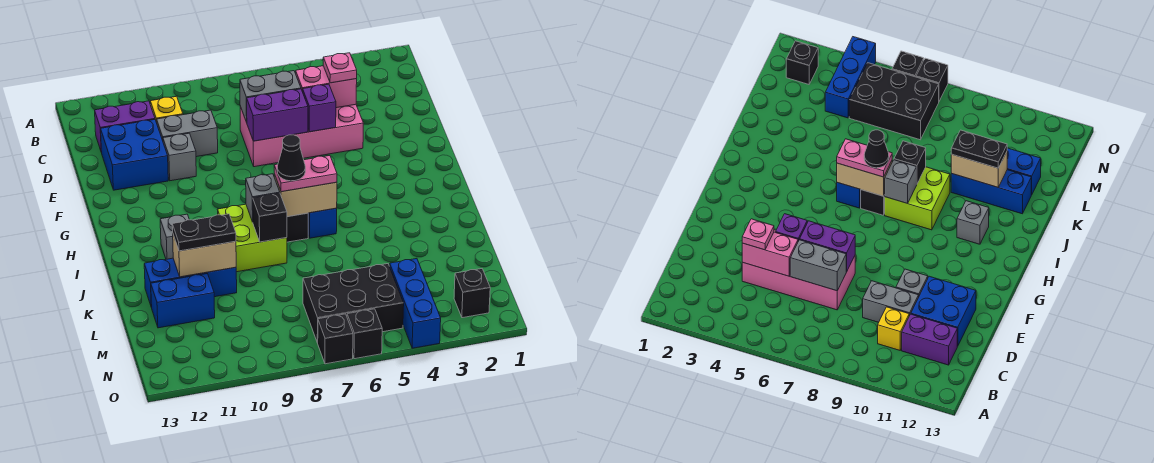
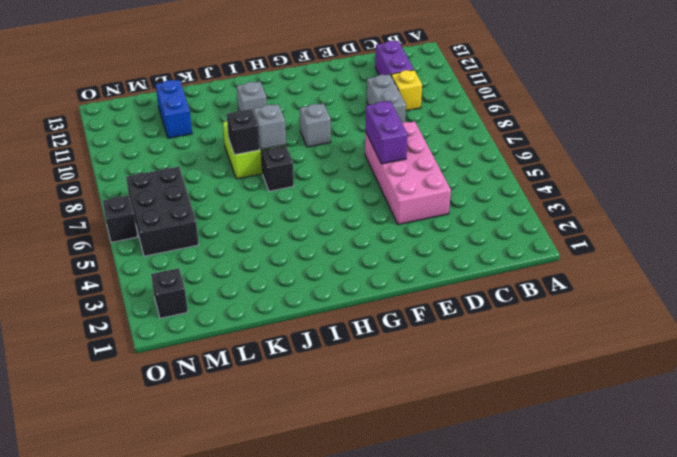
grey brick G9 level 1 -> grey brick E10 level 1
none -> blue brick D11:E12 level 1
none -> blue brick I6 level 1
none -> blue brick K10:K12 level 1

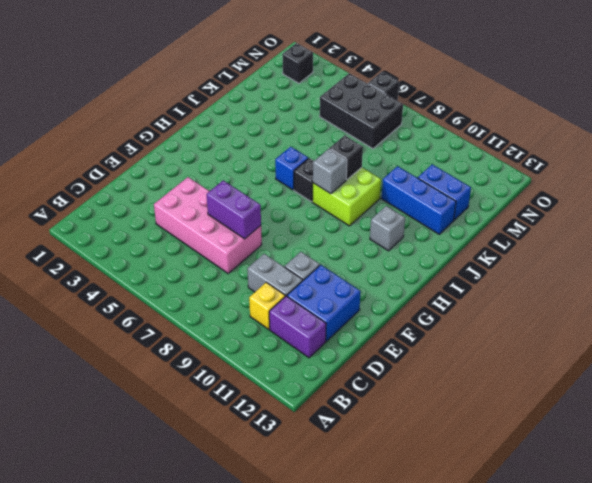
none -> blue brick M4:O4 level 1
none -> black brick O7 level 1
none -> pink brick D4:D5 level 2

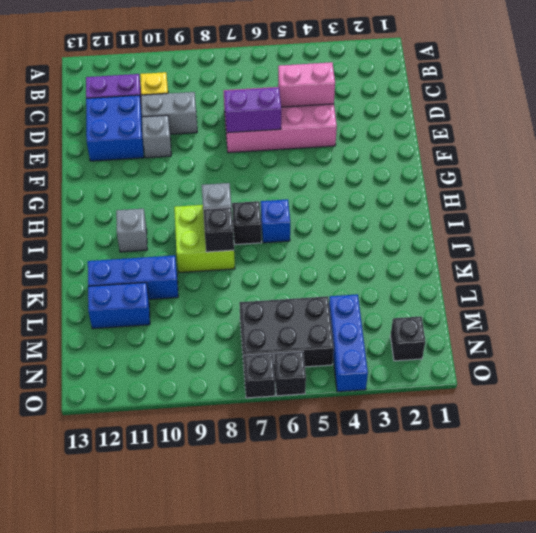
none -> grey brick D6:D7 level 2
none -> purple brick E5 level 2
none -> tan brick I6:I7 level 2

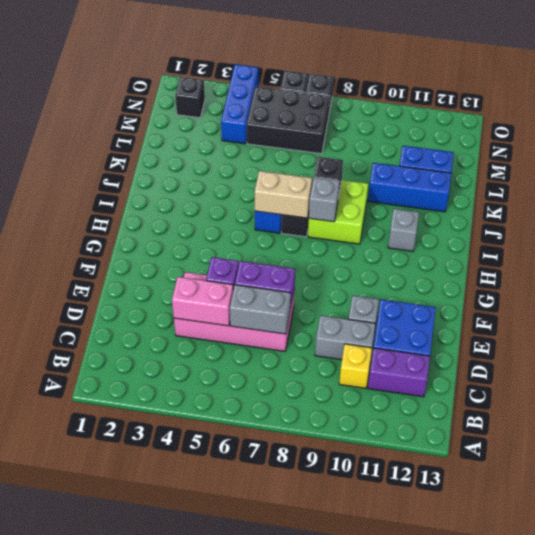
none -> tan brick K10:K11 level 2
none -> pink plate D4 level 3
none -> pink plate I6:I7 level 3

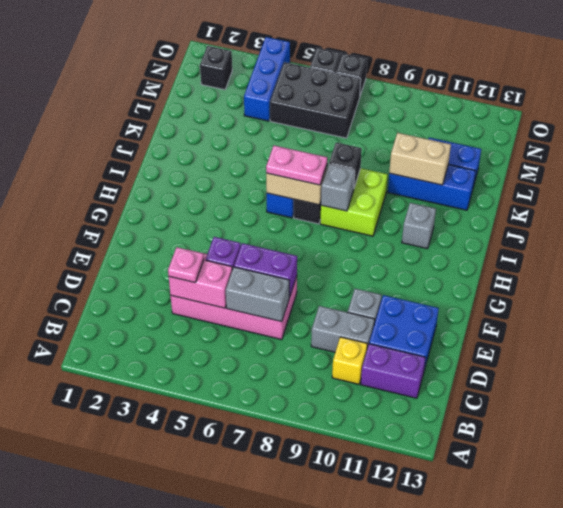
none -> black plate K10:K11 level 3
none -> black cone I7 level 4

